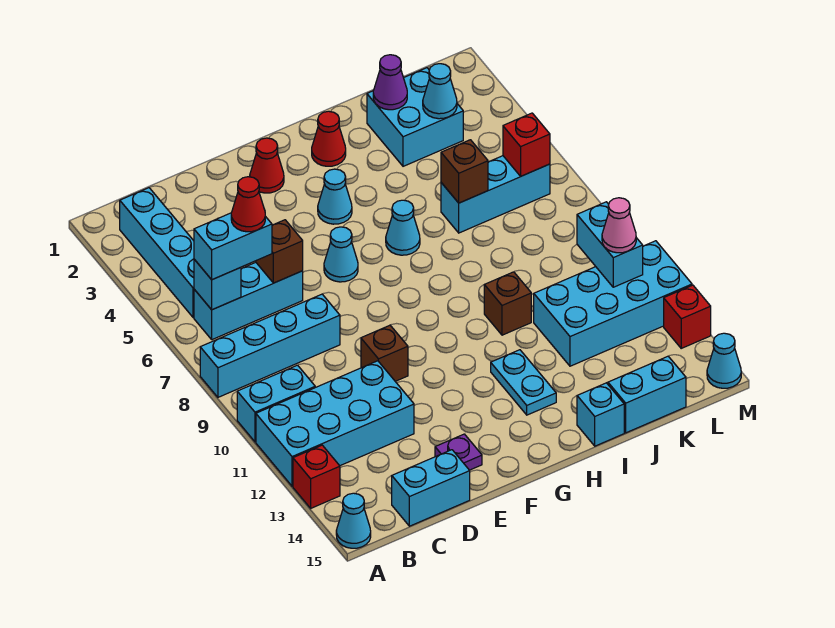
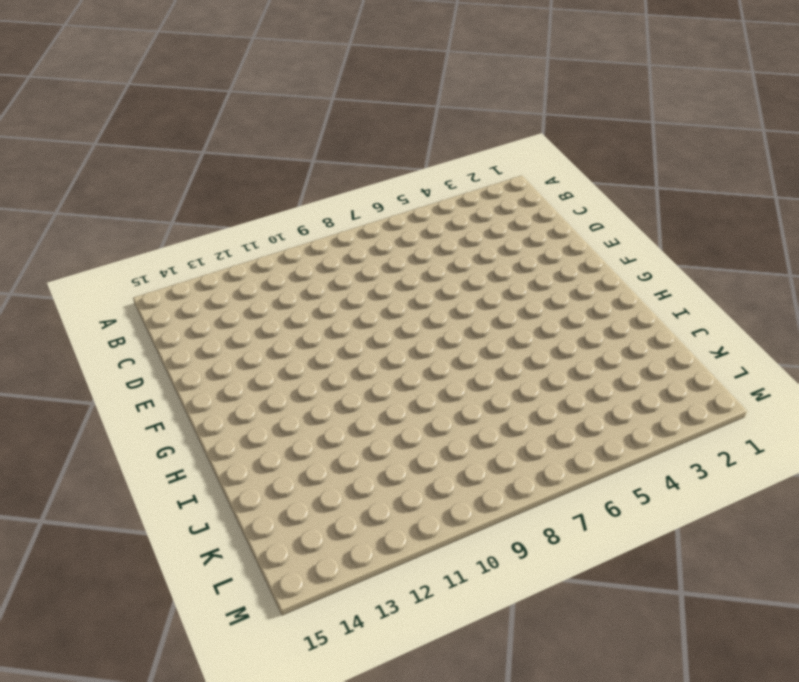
none -> cyan brick A8:D8 level 1
none -> cyan brick A10:B10 level 1
none -> cyan brick A11:D12 level 1
none -> red brick A13 level 1

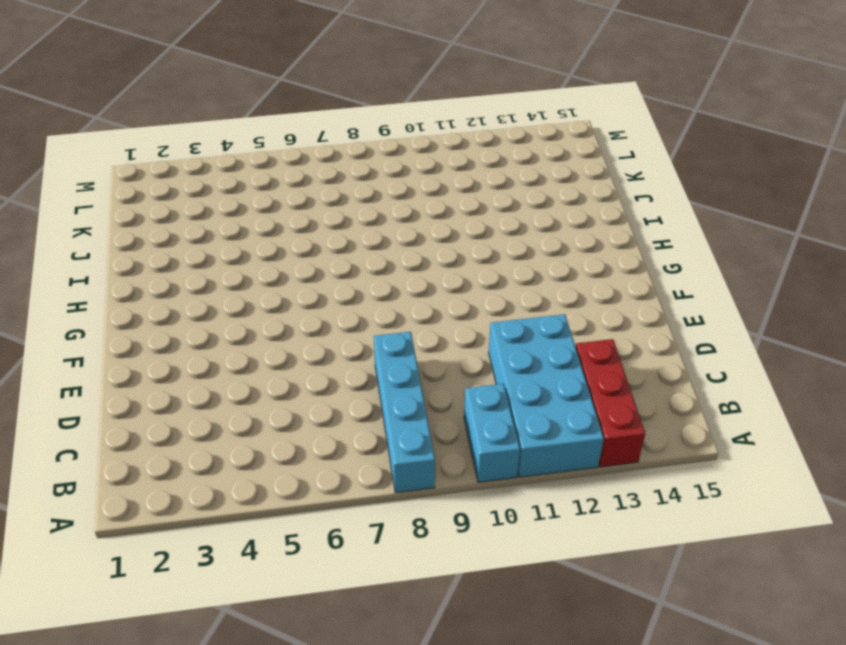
red brick A13:C13 level 1 -> red brick A13 level 1
none -> cyan cone A15 level 1
none -> cyan brick B2:B5 level 1
none -> cyan brick B6:D6 level 1
none -> cyan brick C15:D15 level 1

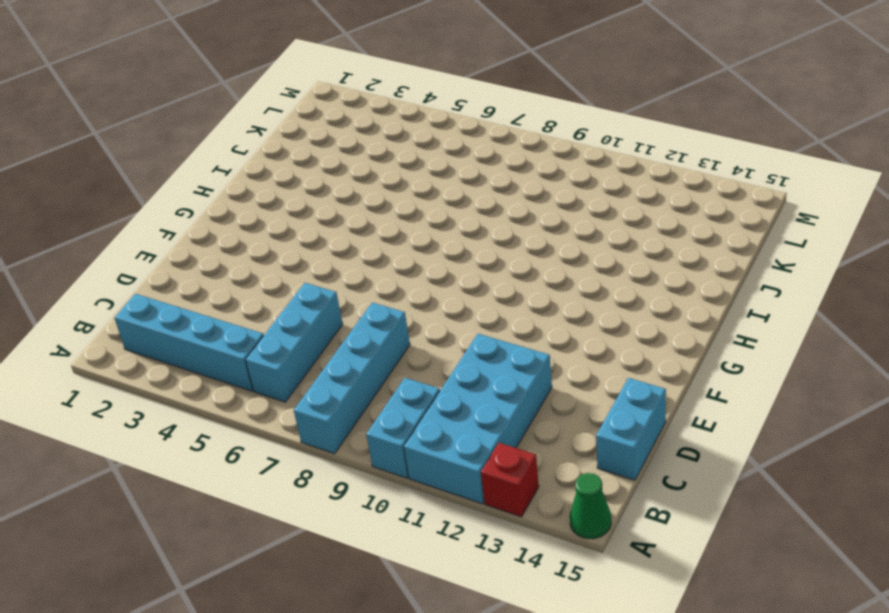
green cone A15 level 1 -> cyan cone A15 level 1
none -> brown brick E10 level 1
none -> purple plate E14 level 1
none -> red cone F2 level 1
none -> cyan cone F6 level 1

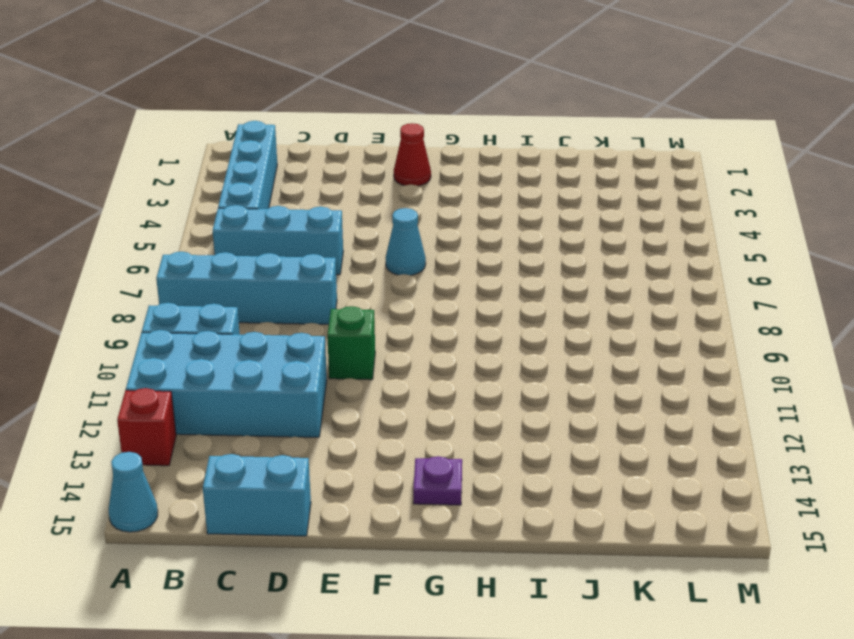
green brick E10 level 1 -> brown brick E10 level 1
purple plate G14 level 1 -> purple plate E14 level 1
none -> cyan cone G4 level 1
none -> red cone H2 level 1
none -> cyan cone H6 level 1
none -> cyan plate H12:H13 level 1

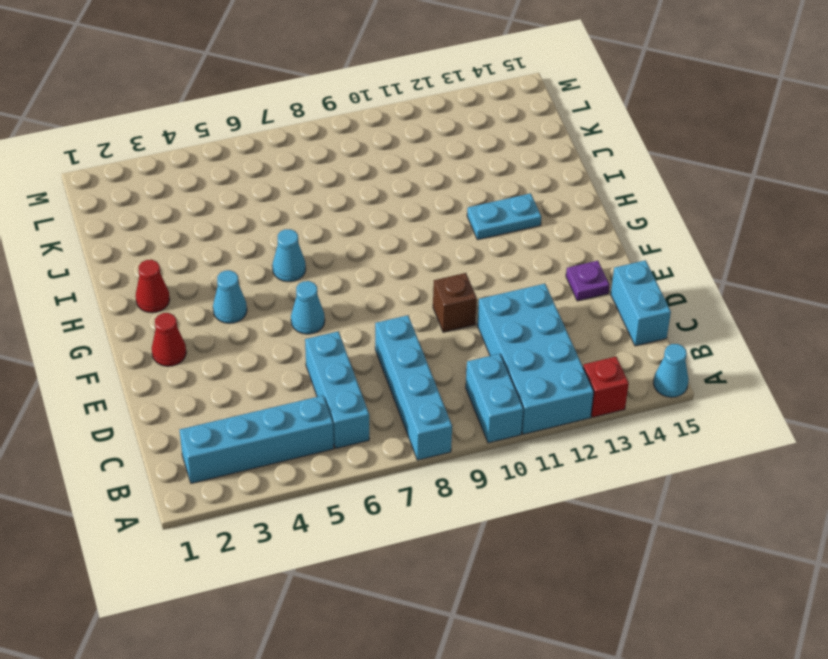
none -> brown brick I10 level 1
none -> cyan brick I15 level 1
none -> cyan brick J2:K3 level 1
none -> cyan brick J6:L6 level 1

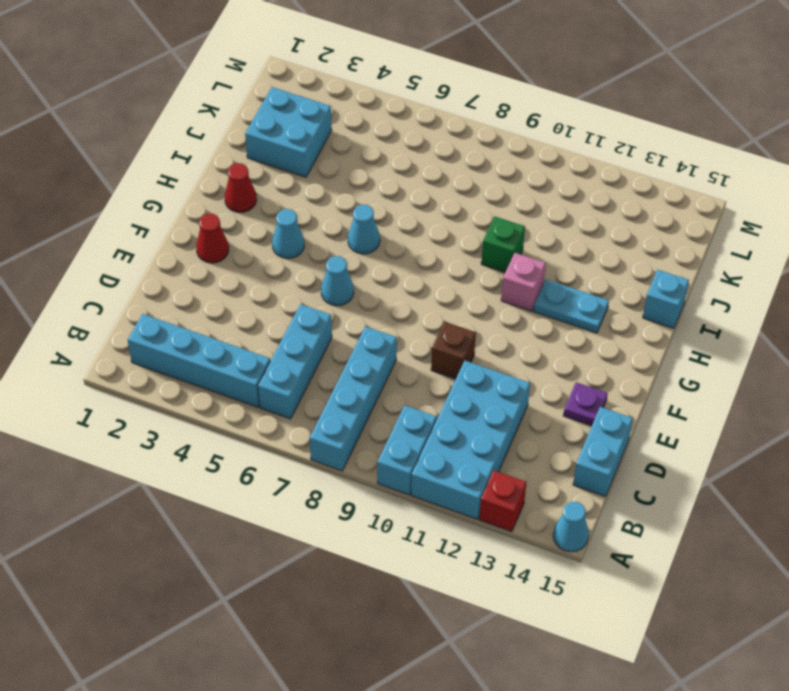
pink brick H11 level 1 -> none
green brick I10 level 1 -> brown brick I10 level 1
none -> cyan brick J6:L6 level 1
none -> cyan brick J11:M12 level 1
none -> cyan brick J15:K15 level 1
none -> red brick M13 level 1

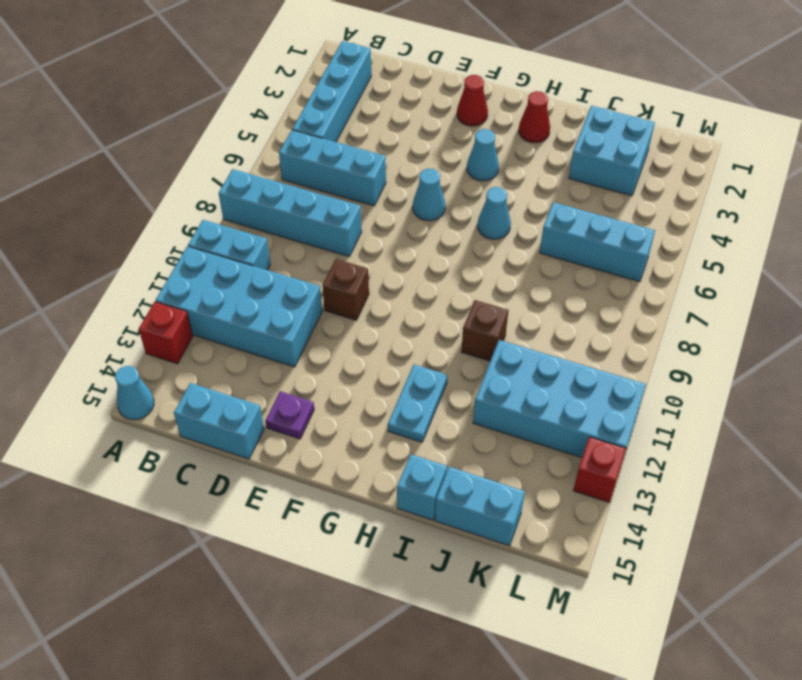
none -> cyan cone M15 level 1
none -> cyan brick B6 level 2
none -> brown brick D6 level 2
none -> purple cone J2 level 2

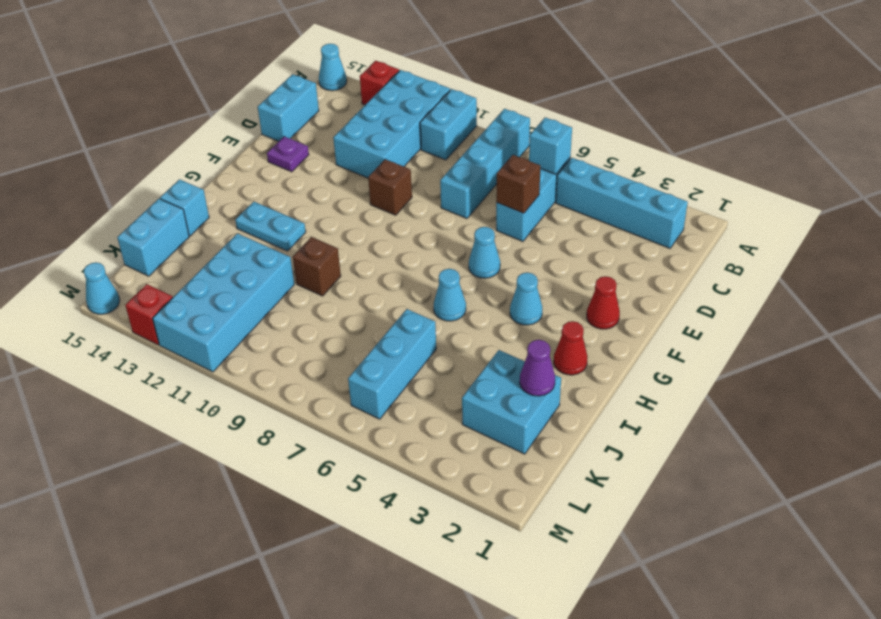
none -> brown brick J6 level 2
none -> cyan cone K3 level 2
none -> red brick L6 level 2
none -> cyan brick L10:L11 level 2

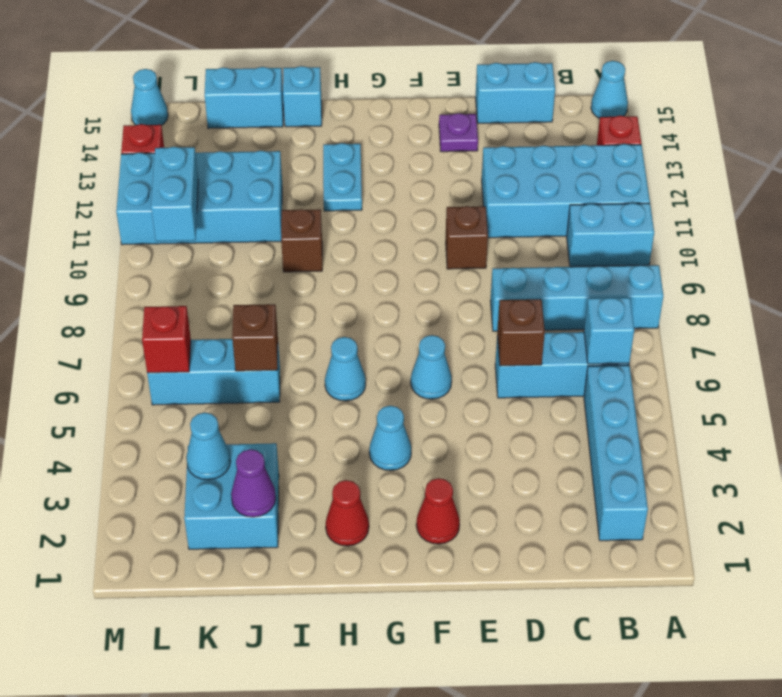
none -> cyan brick B6:C6 level 3
none -> pink cone L11 level 3
none -> red cone C6 level 4

